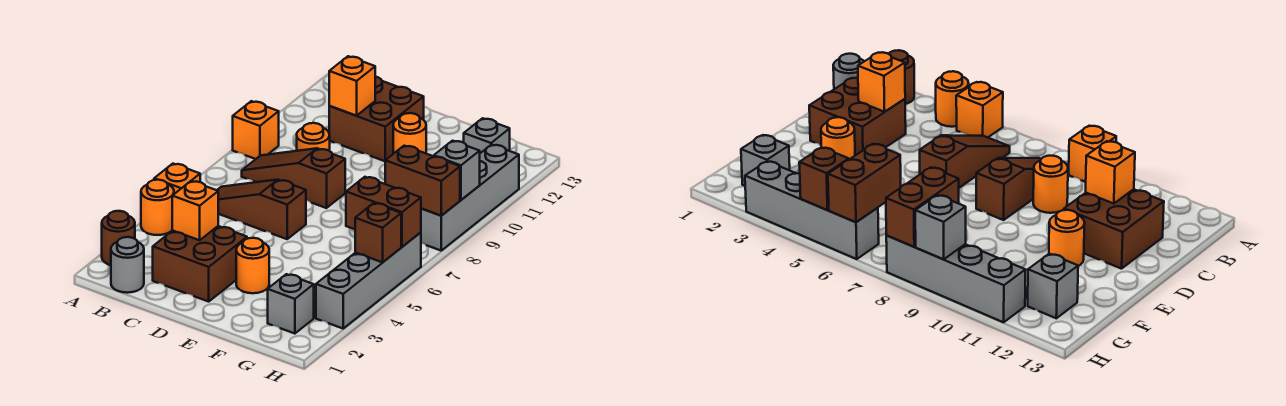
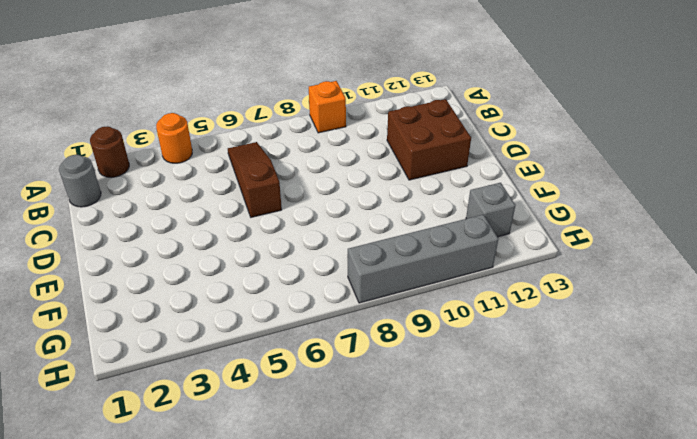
none -> orange brick A5 level 1
none -> brown slope B8:D8 level 1 top D
none -> brown brick C2:D3 level 1

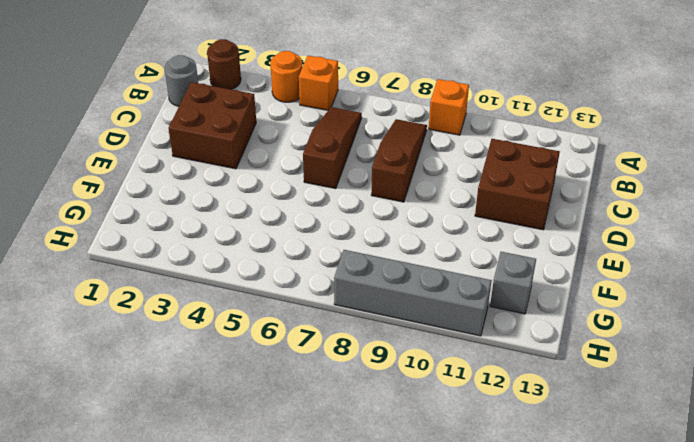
none -> orange round brick C9 level 1
none -> orange round brick E3 level 1
none -> orange round brick E11 level 1

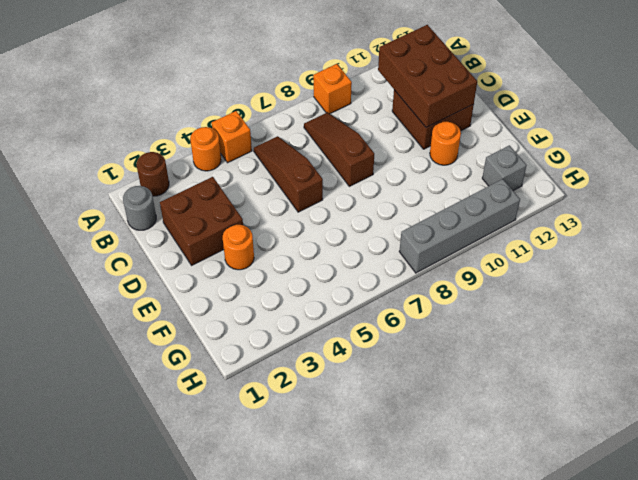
brown brick B11:D12 level 2 -> orange brick C11 level 2
none -> orange round brick C9 level 1
none -> grey brick G2 level 1
none -> grey brick H3:H6 level 1

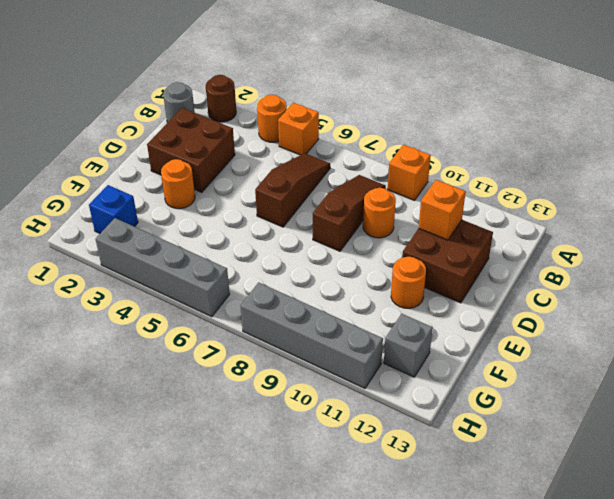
blue brick G2 level 1 -> grey brick G2 level 1
none -> orange brick C3 level 2
none -> brown brick G6:H6 level 2
none -> brown brick G8:H8 level 2

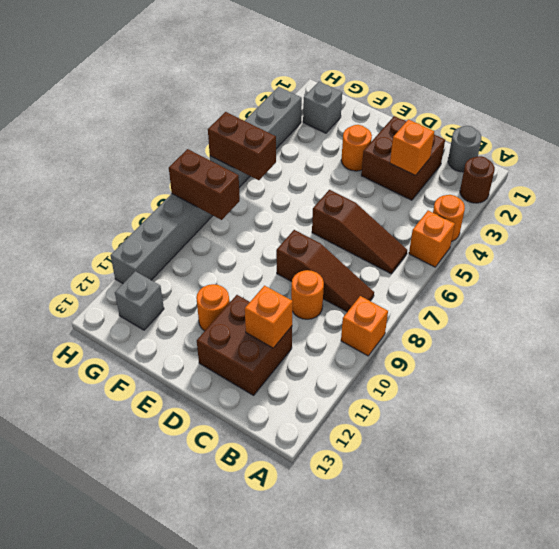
none -> brown brick H5 level 2
none -> grey brick H9 level 2

